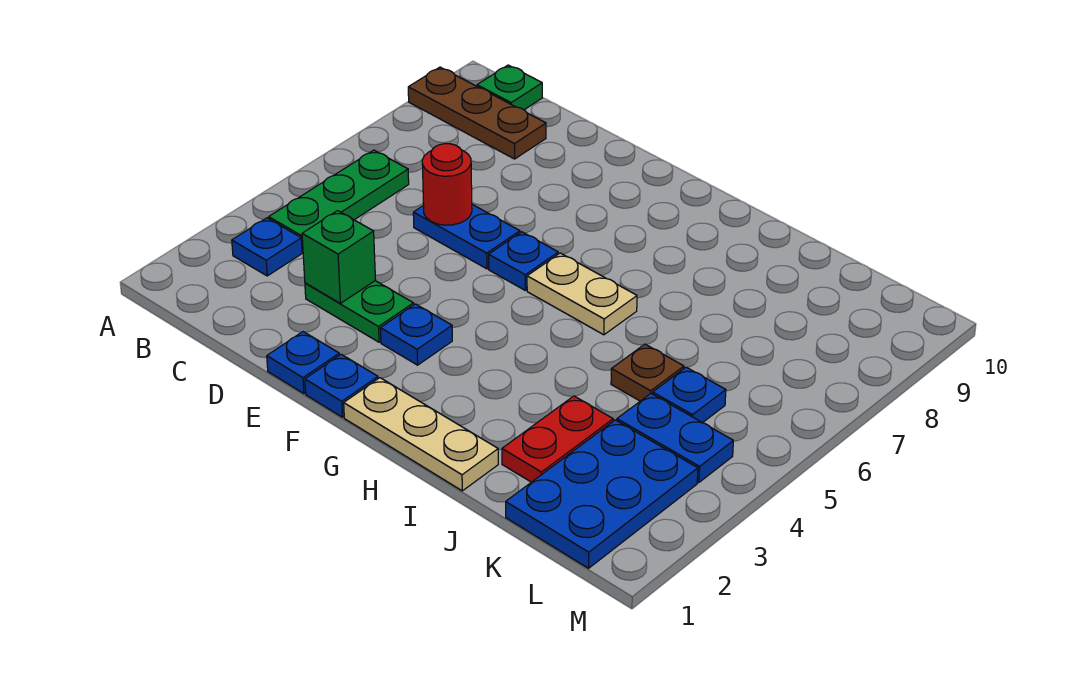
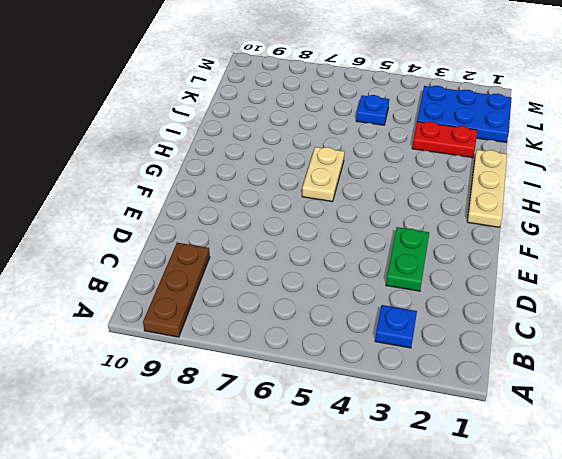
none -> green plate B4:B6 level 1
none -> green plate B10 level 1
none -> blue plate D6:E6 level 1

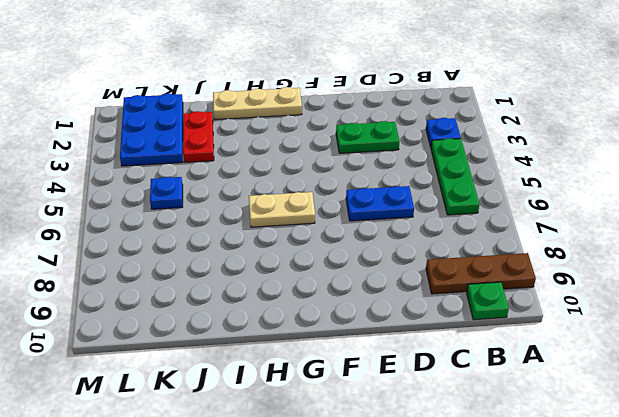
none -> blue plate E1 level 1
none -> blue plate F1 level 1
none -> blue plate F3 level 1

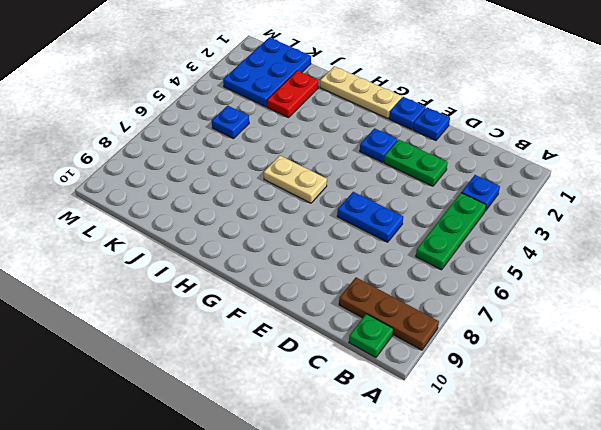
none -> blue plate F6 level 1
none -> brown plate J5 level 1
none -> blue plate K4:L4 level 1

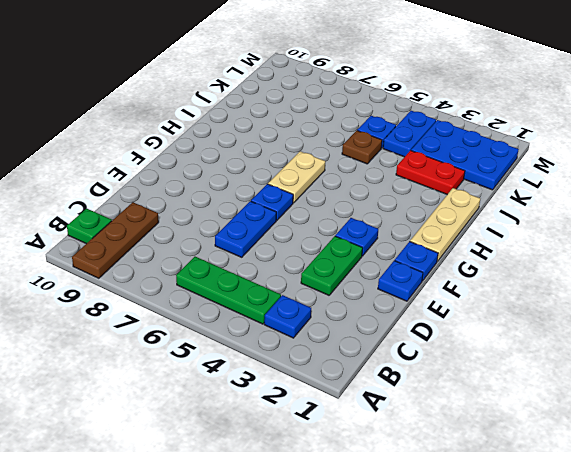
none -> green brick D3 level 2
none -> red round brick D6 level 2

